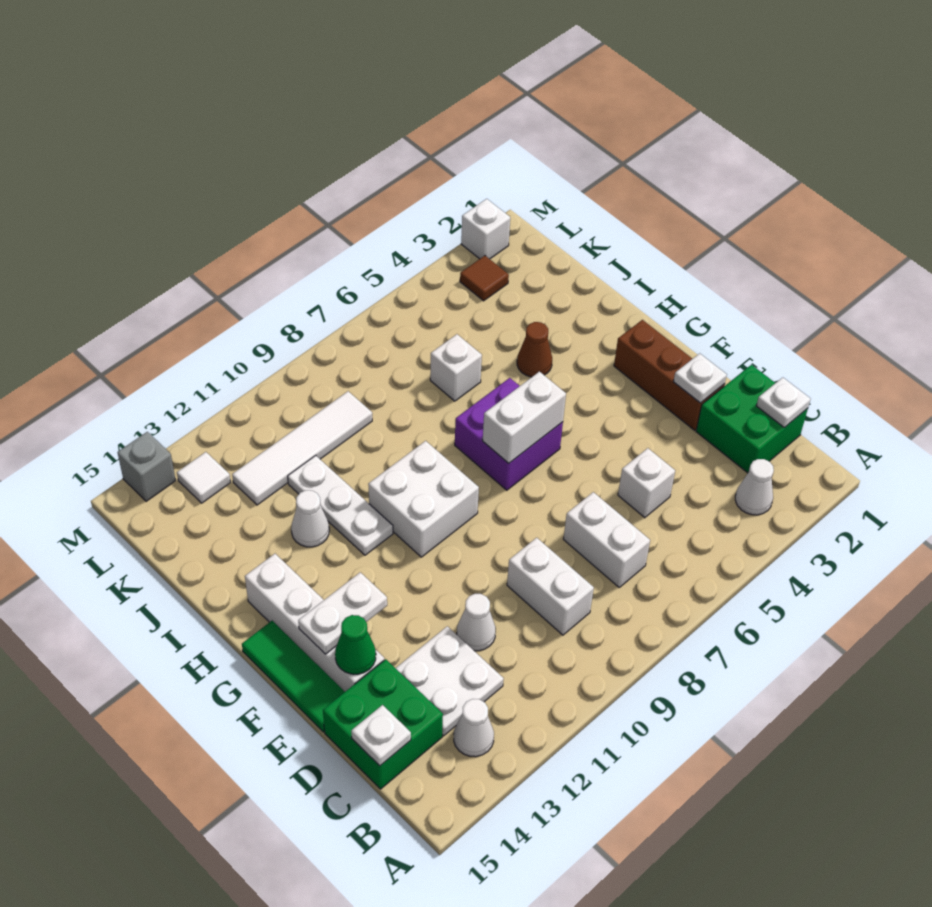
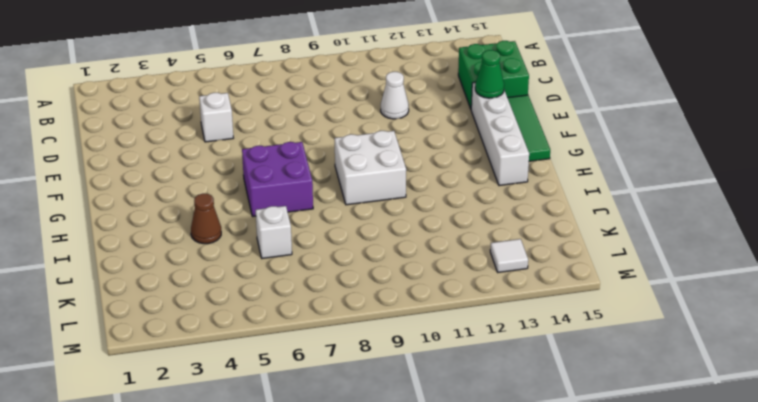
none -> white cone B3 level 1
none -> white cone B13 level 1
none -> green brick C1:D2 level 1

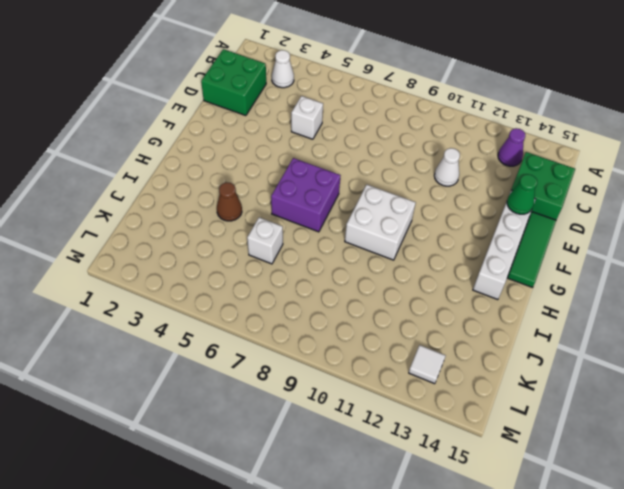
purple cone B13 level 1 -> white cone B13 level 1
none -> white brick C7:D7 level 1
none -> white brick C9:D9 level 1
none -> white plate C12:D13 level 1

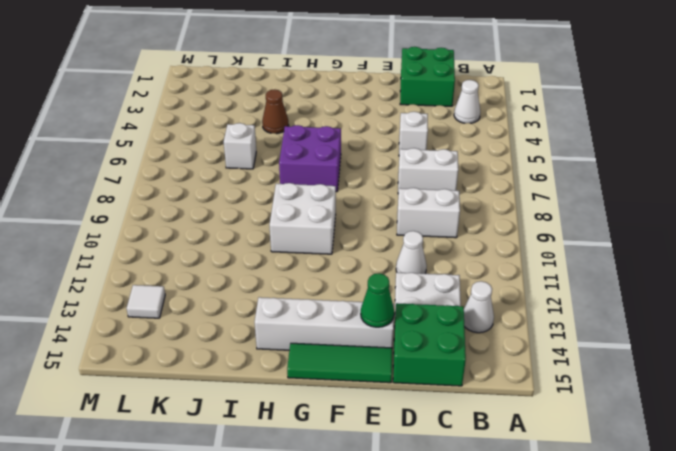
none -> brown brick E2:G2 level 1
none -> white plate H11:J11 level 1
none -> white cone I12 level 1

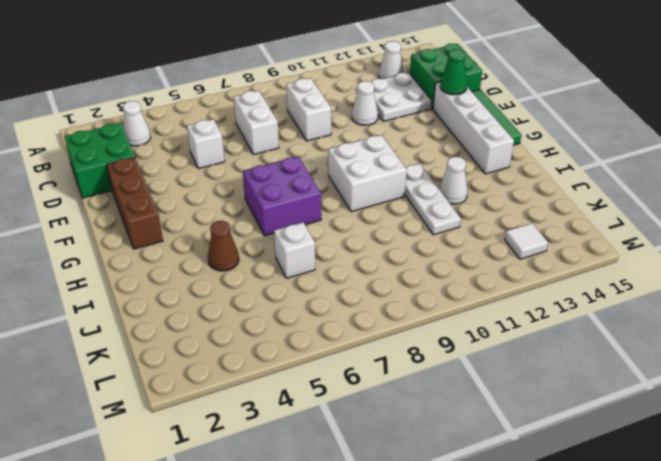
none -> white tile K9:K12 level 1
none -> brown tile L3 level 1
none -> white brick M2 level 1

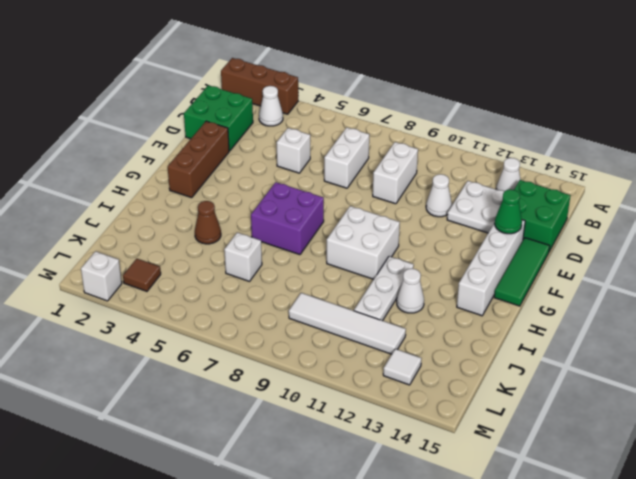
brown brick A1:A3 level 1 -> none
none -> grey brick M14 level 1
none -> white plate C1 level 2
none -> white plate C15 level 2

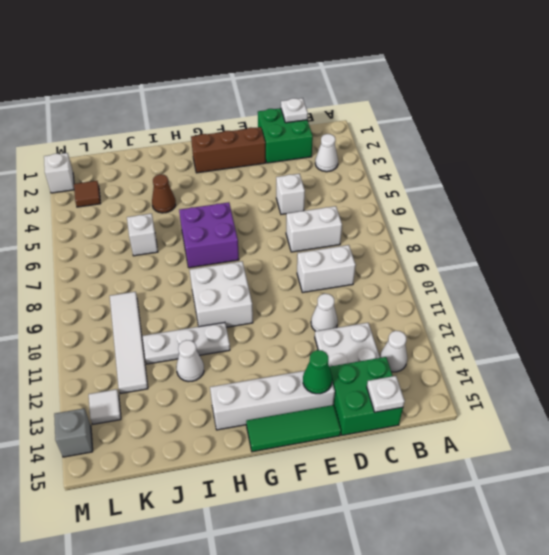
none -> white plate E2 level 2
none -> white plate F13:F14 level 2
none -> white brick G6:G7 level 2

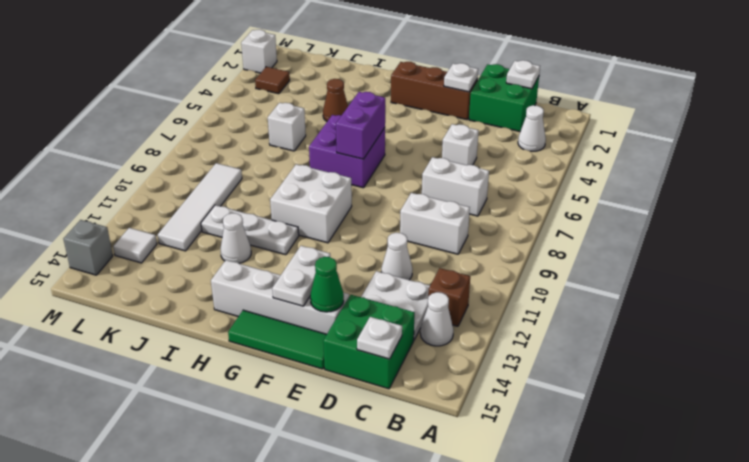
brown brick B12 level 1 -> none
purple brick G6:G7 level 2 -> white brick G6:G7 level 2

